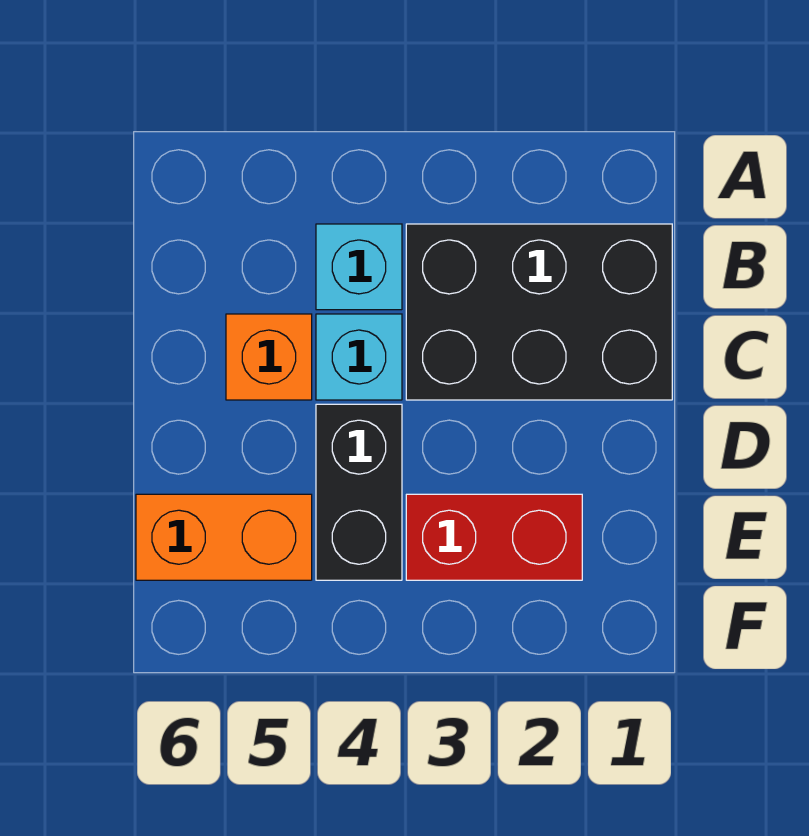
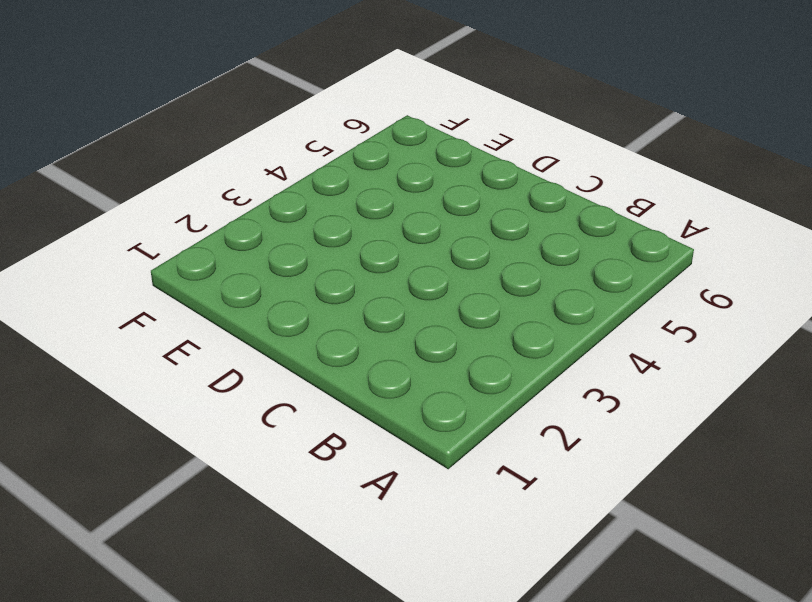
none -> black brick B1:C3 level 1
none -> cyan brick B4 level 1

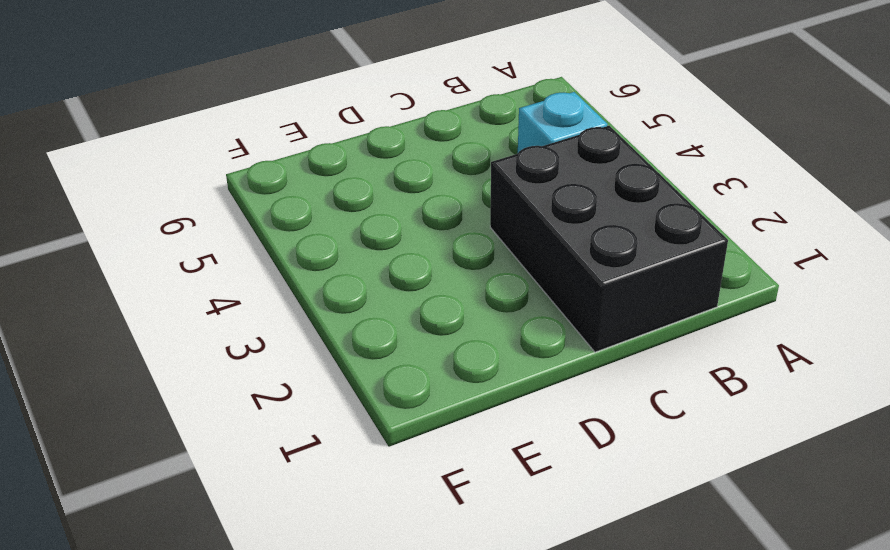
none -> cyan brick C4 level 1
none -> orange brick C5 level 1

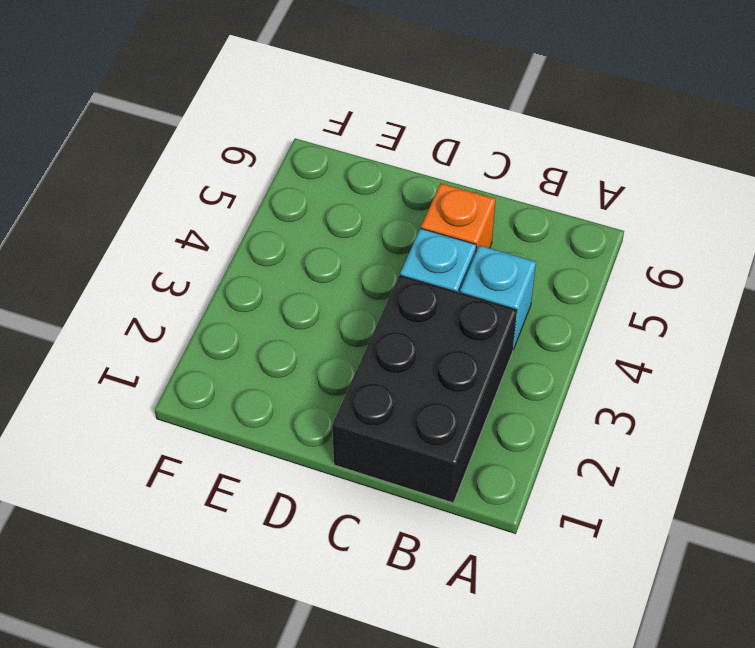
none -> black brick D4:E4 level 1
none -> red brick E2:E3 level 1

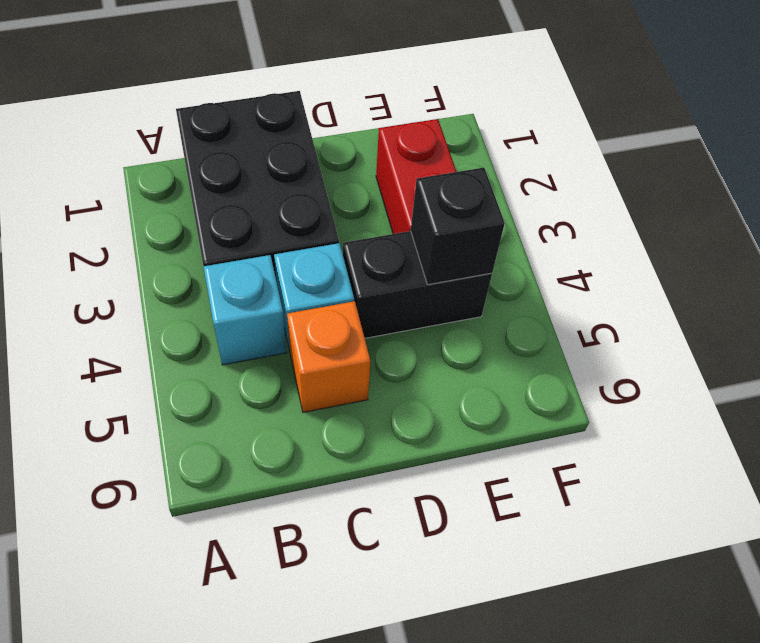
black brick E4 level 2 -> none
none -> orange brick E5:E6 level 1

